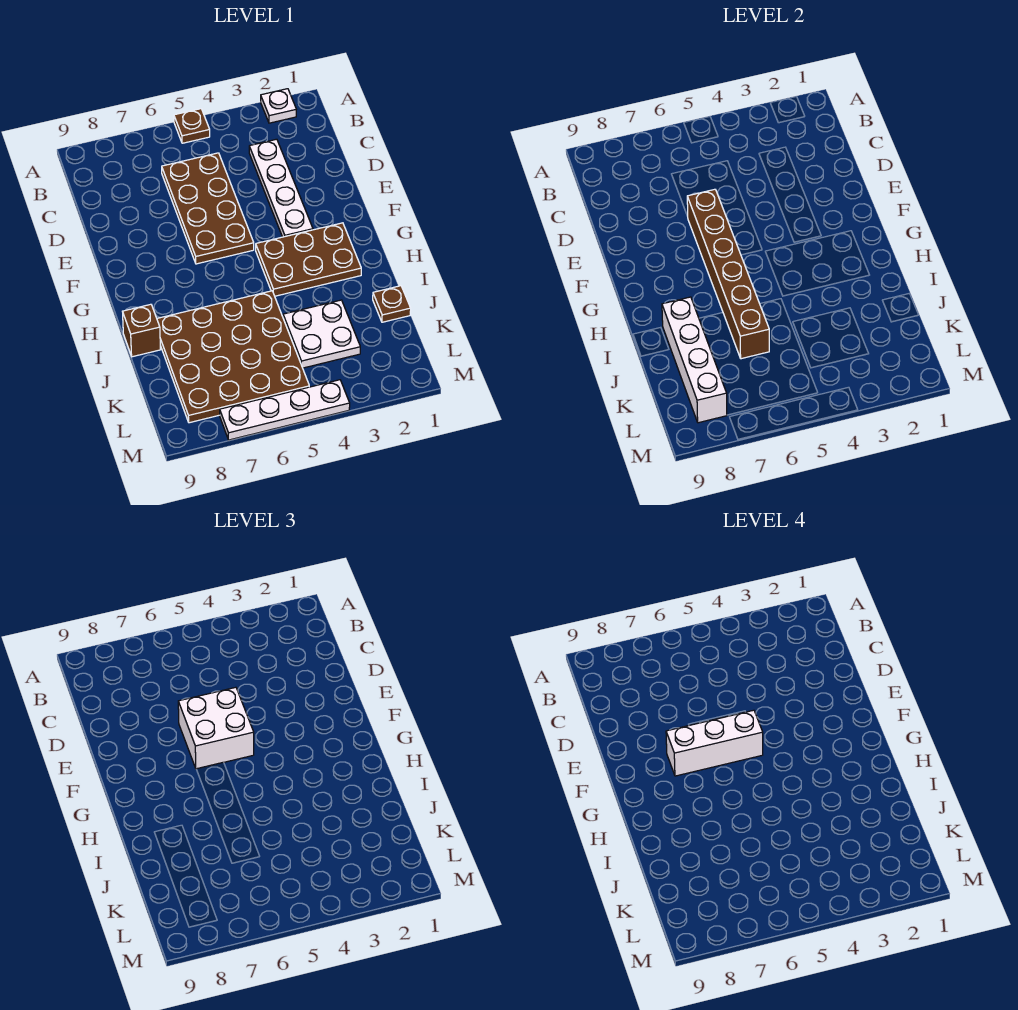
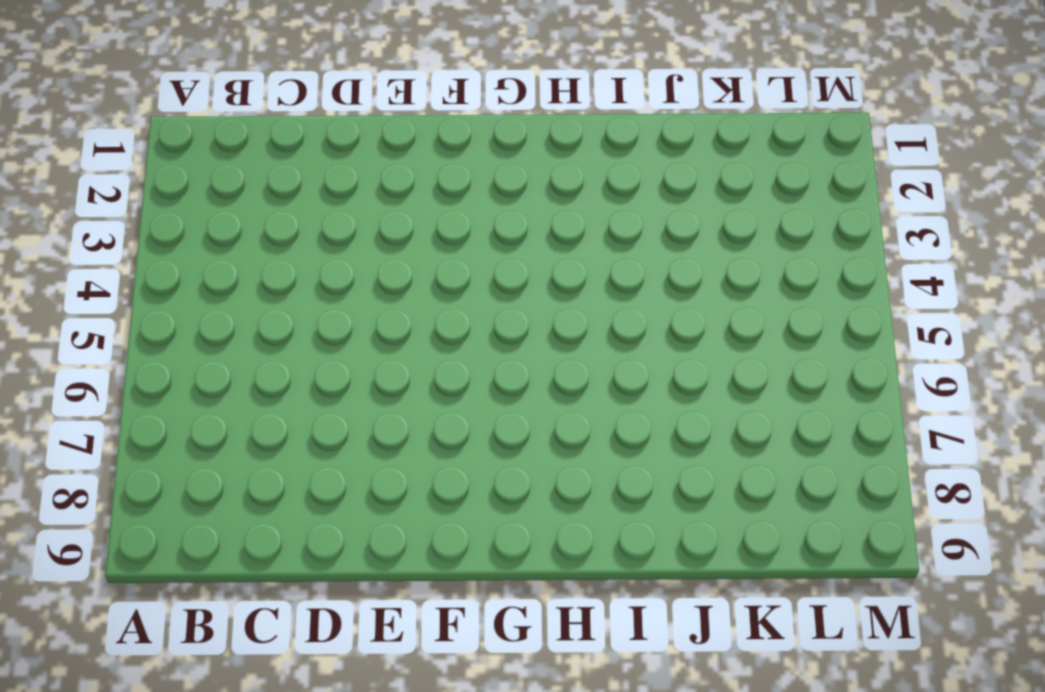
none -> white plate A2 level 1
none -> brown plate A5 level 1
none -> white plate C3:F3 level 1

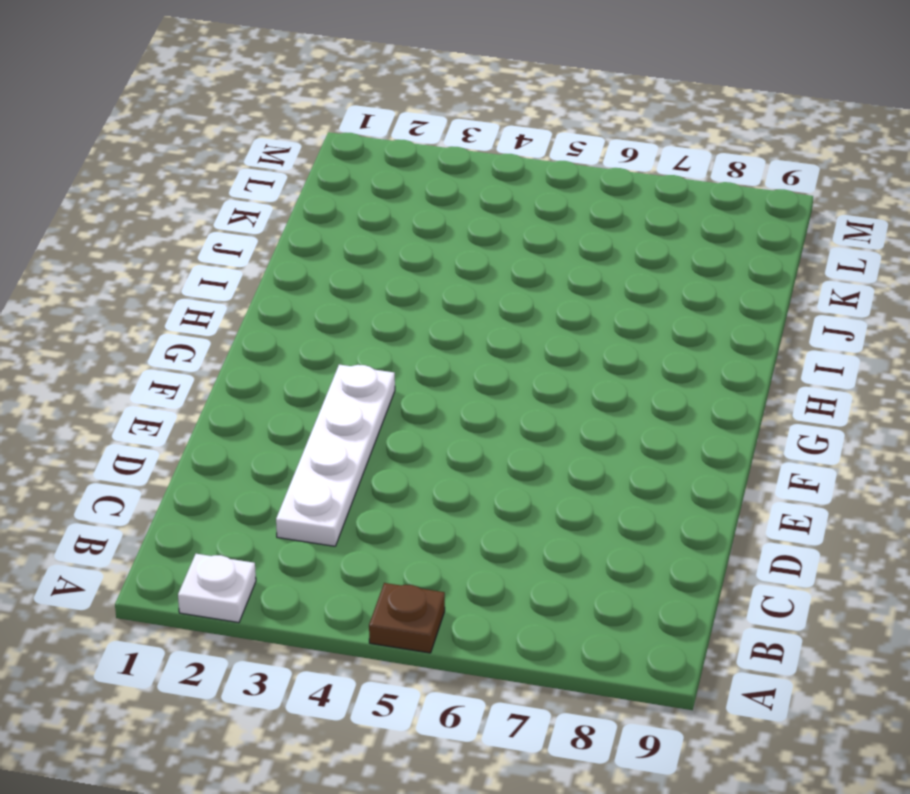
none -> brown plate C5:F6 level 1
none -> brown plate G2:H4 level 1
none -> brown plate I5:L8 level 1

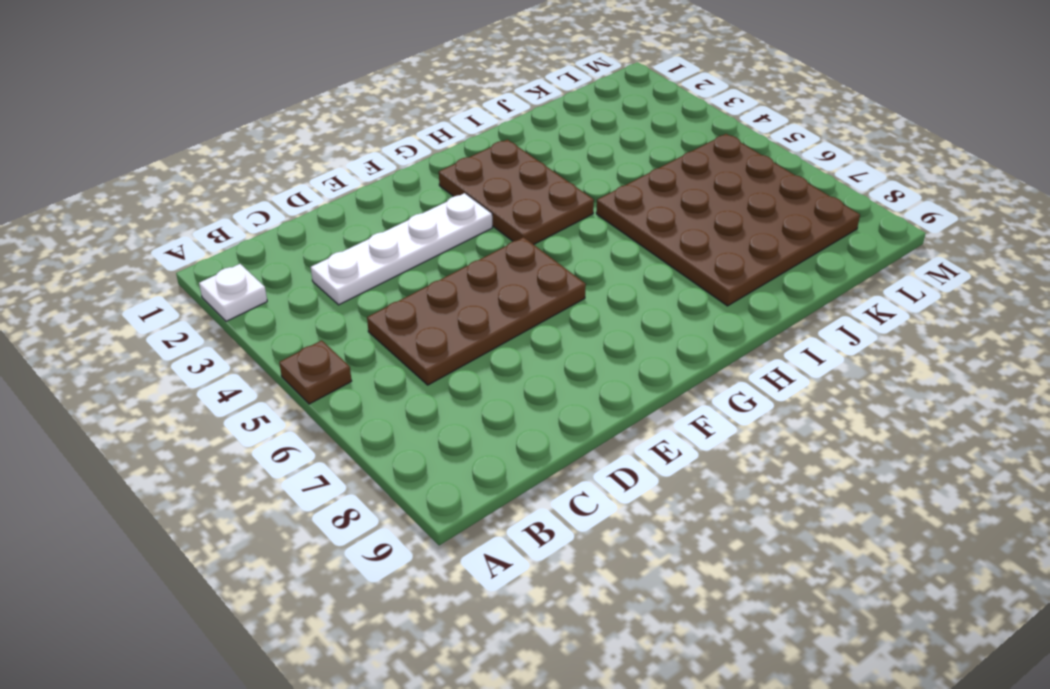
none -> brown brick I9 level 1
none -> brown plate J1 level 1
none -> white plate J3:K4 level 1

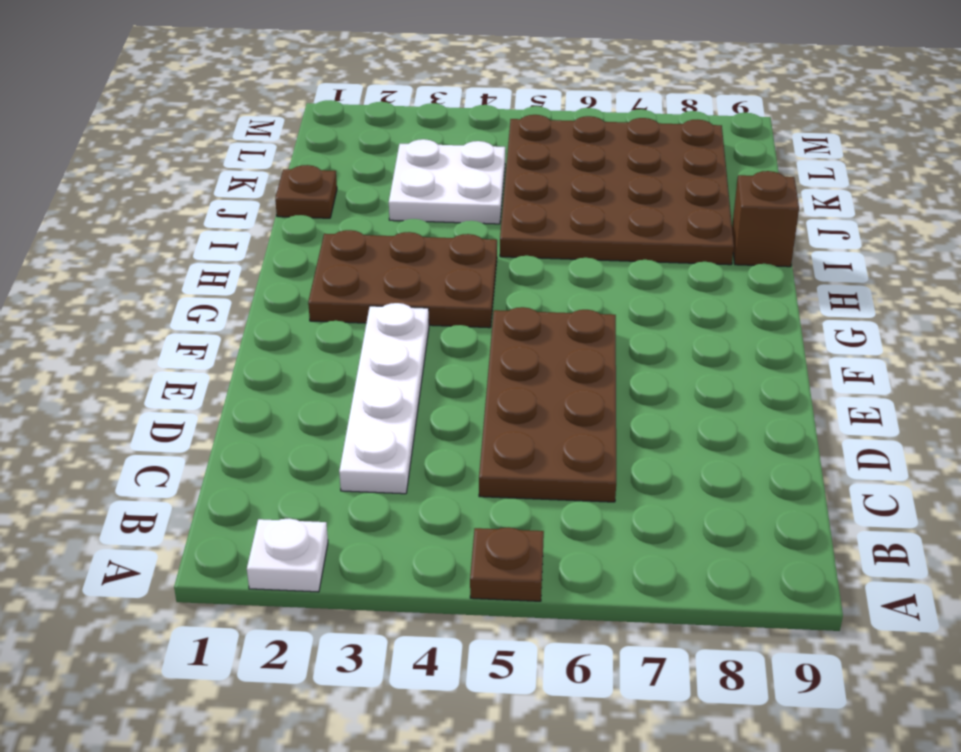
none -> white plate M4:M7 level 1
none -> brown brick E6:J6 level 2
none -> white brick I8:L8 level 2

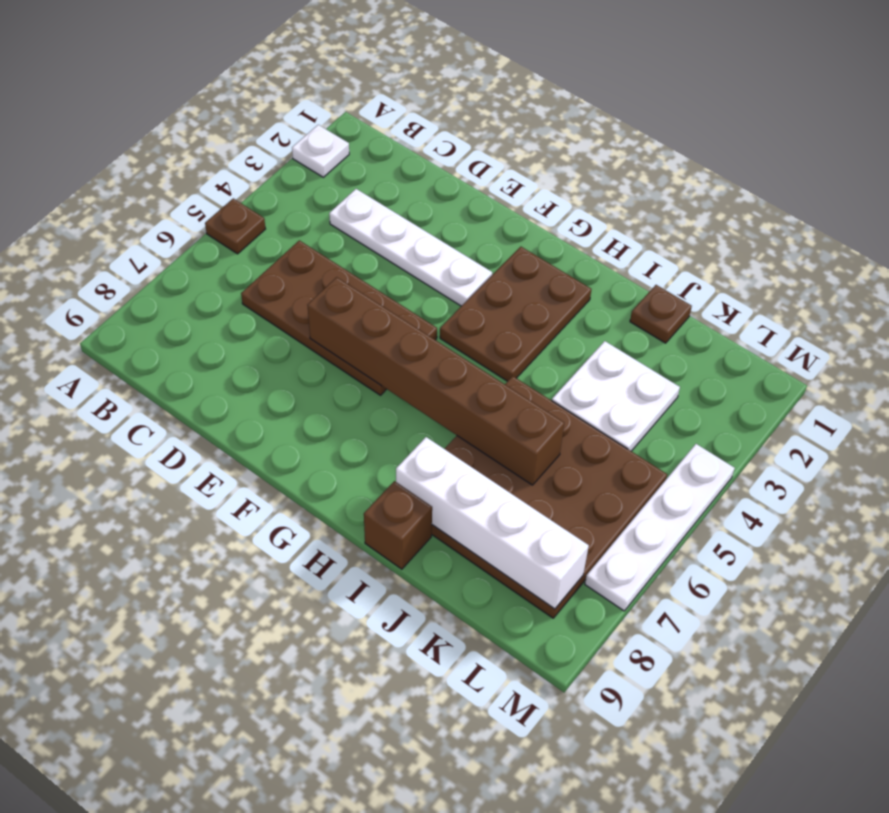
none -> white brick E5:F6 level 3
none -> white brick F5:F7 level 4

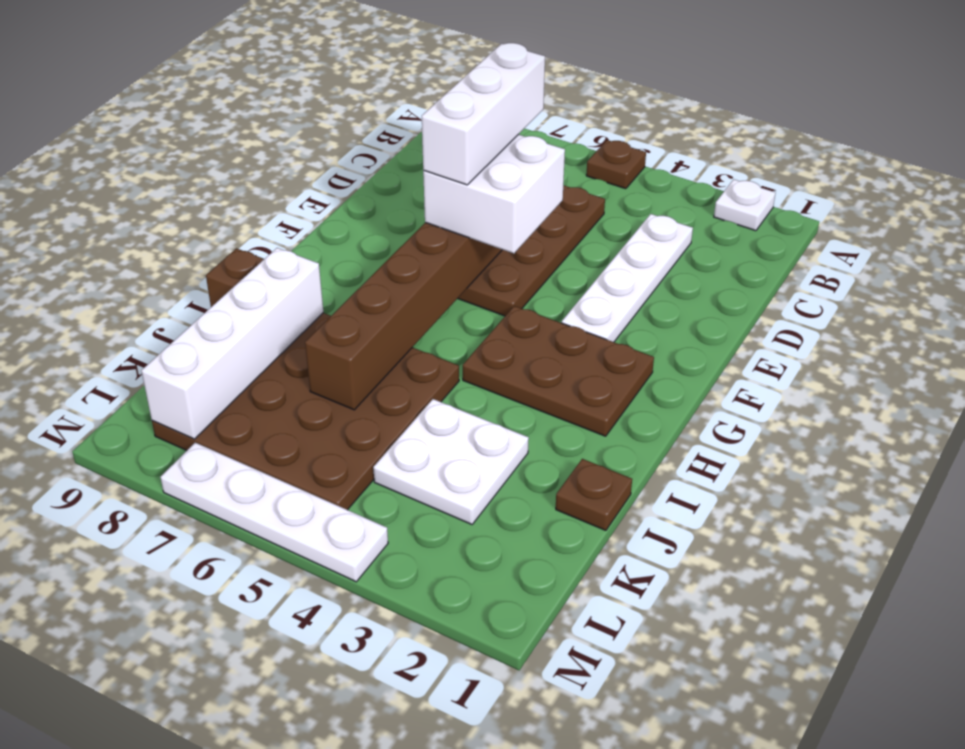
white brick D6:F6 level 4 -> white brick F5:F7 level 4

